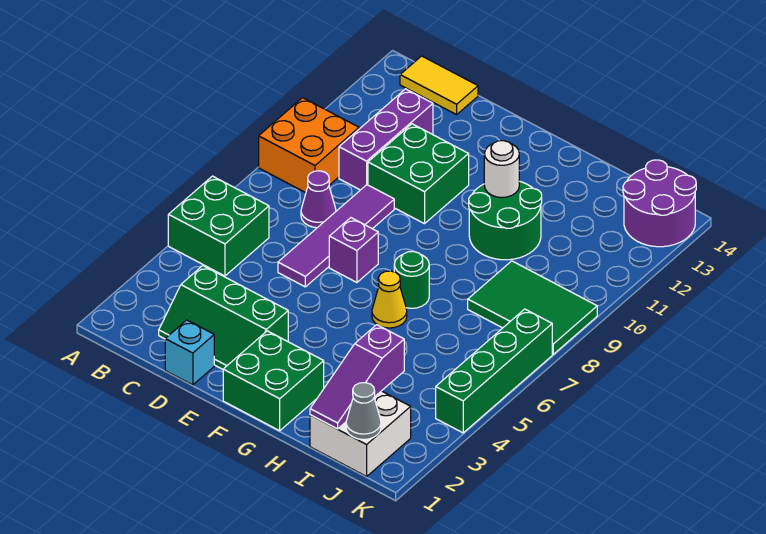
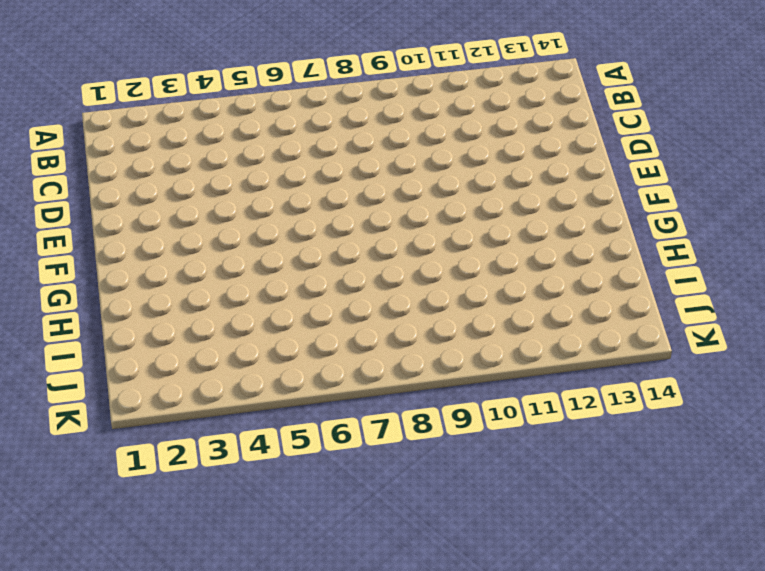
none -> green brick A5:B6 level 1
none -> orange brick A9:B10 level 1
none -> yellow tile B14:C14 level 1

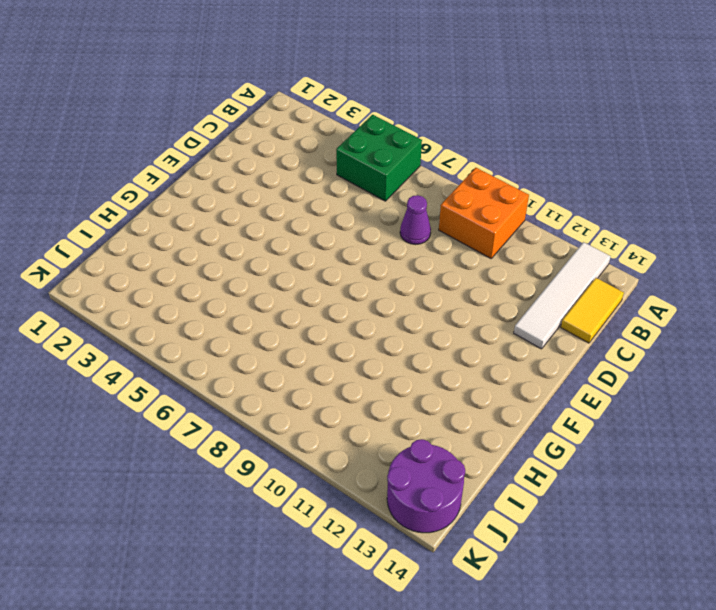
white tile A13:D13 level 1 -> none
none -> green slope C2:E3 level 1 top 3
none -> purple brick C10:C12 level 1
none -> cyan brick D1 level 1

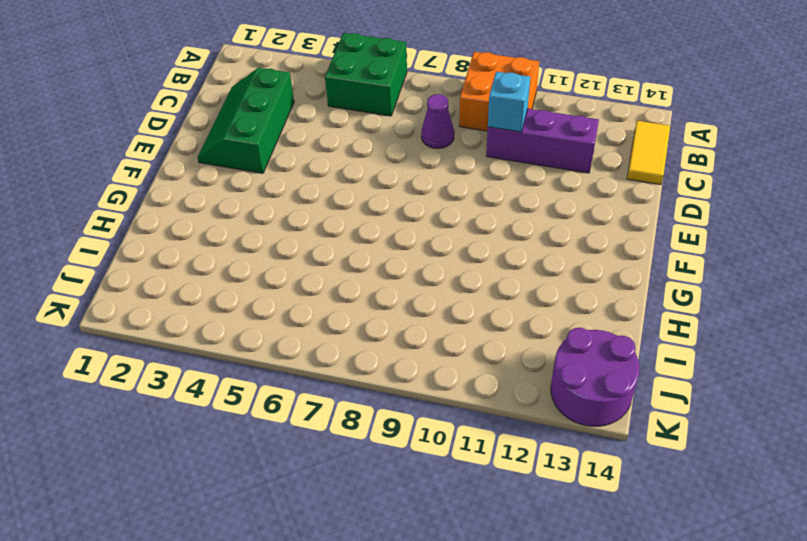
cyan brick C10 level 2 -> cyan brick D1 level 1
none -> purple tile D6:D9 level 1
none -> green brick D10:E11 level 1
none -> purple brick E7 level 1

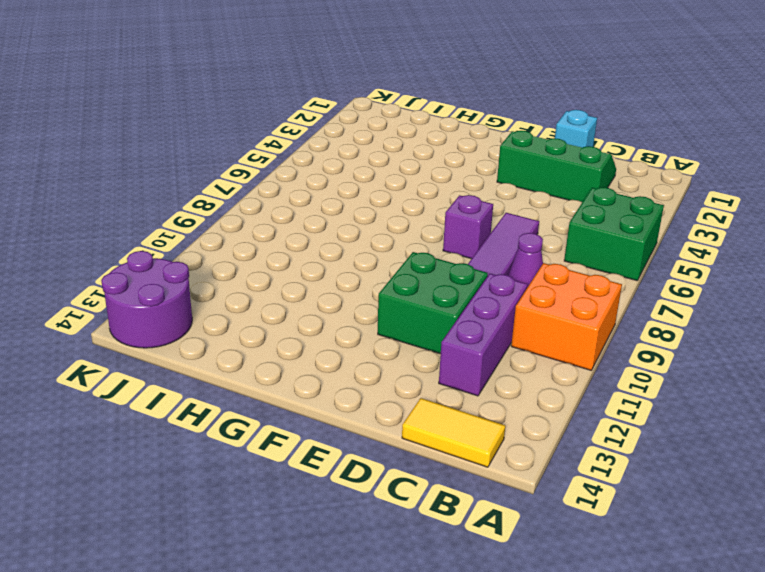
none -> green brick F1:G2 level 1
none -> yellow cone G6 level 1
none -> green round brick G7 level 1

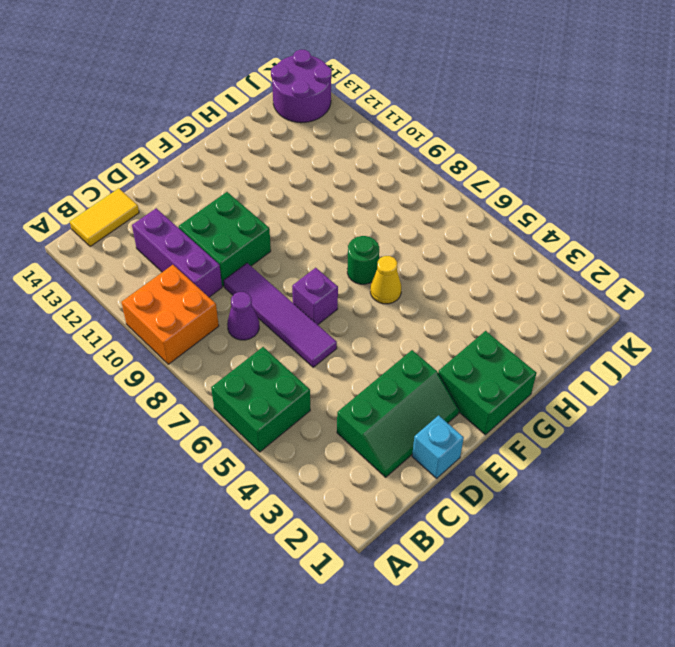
none -> green round brick G10:H11 level 1
none -> white brick I1:J2 level 1
none -> green tile I8:K9 level 1

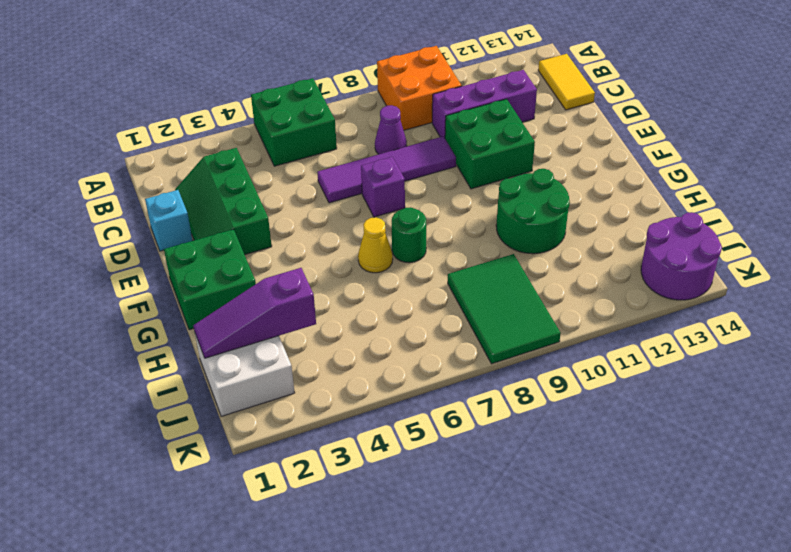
none -> green brick K4:K7 level 1
none -> white round brick G11 level 2
none -> grey cone J1 level 2

